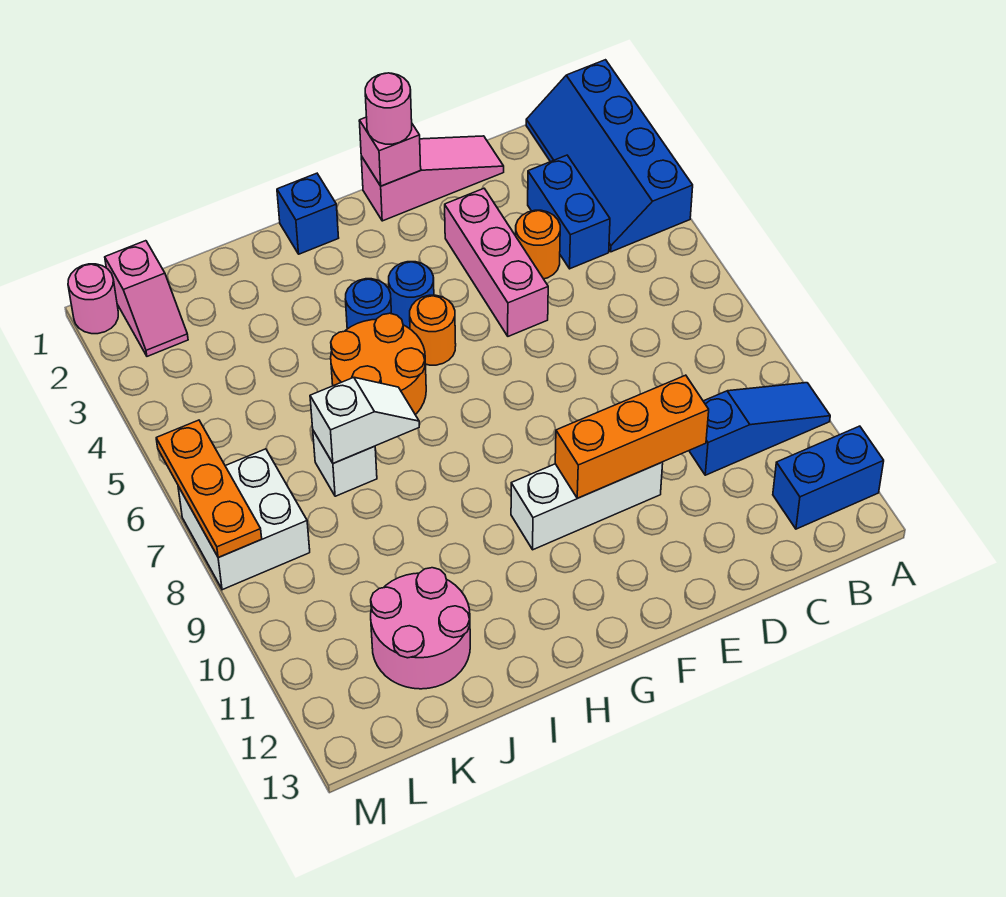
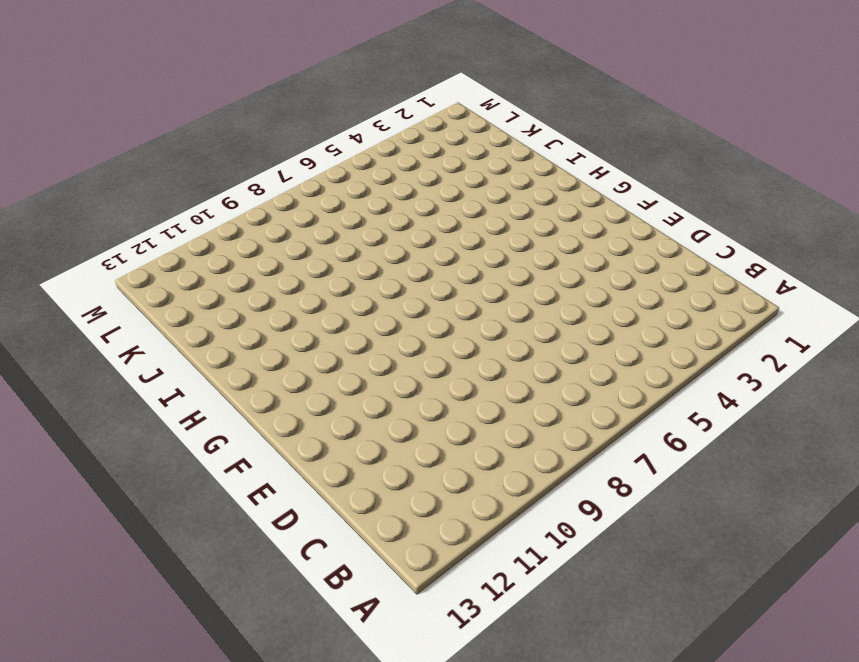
none -> blue slope A1:B4 level 1 top A
none -> blue slope A10:C10 level 1 top C
none -> blue brick A12:B12 level 1

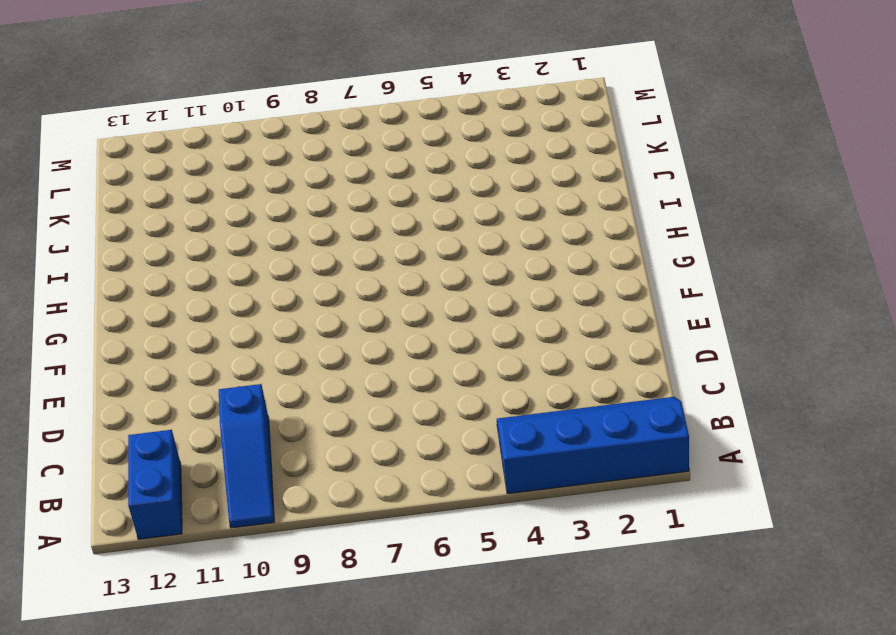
none -> blue brick C3:C4 level 1
none -> pink slope D1:F1 level 1 top F
none -> orange round brick D4 level 1

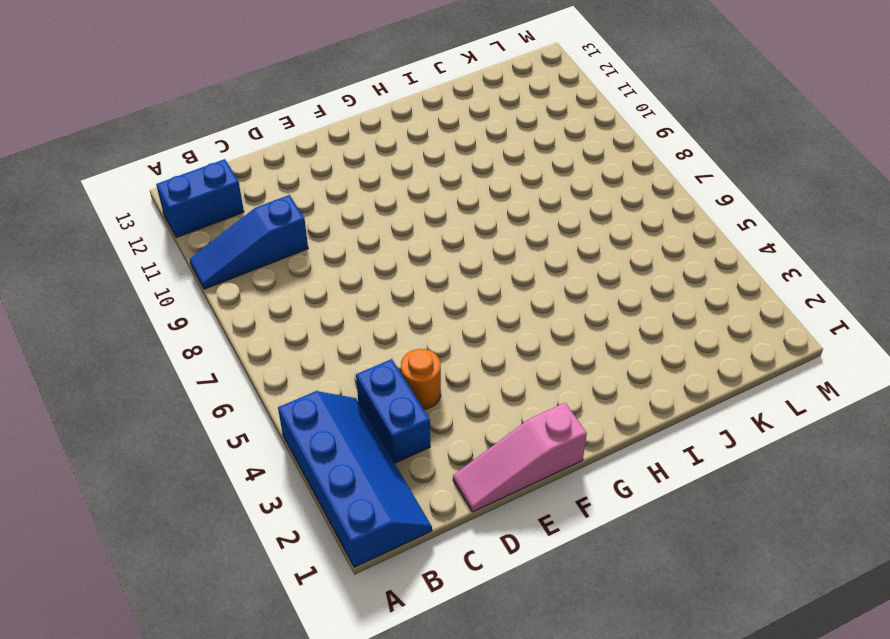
none -> pink brick E3:E5 level 1
none -> white brick E10:G10 level 1
none -> blue round brick G4 level 1

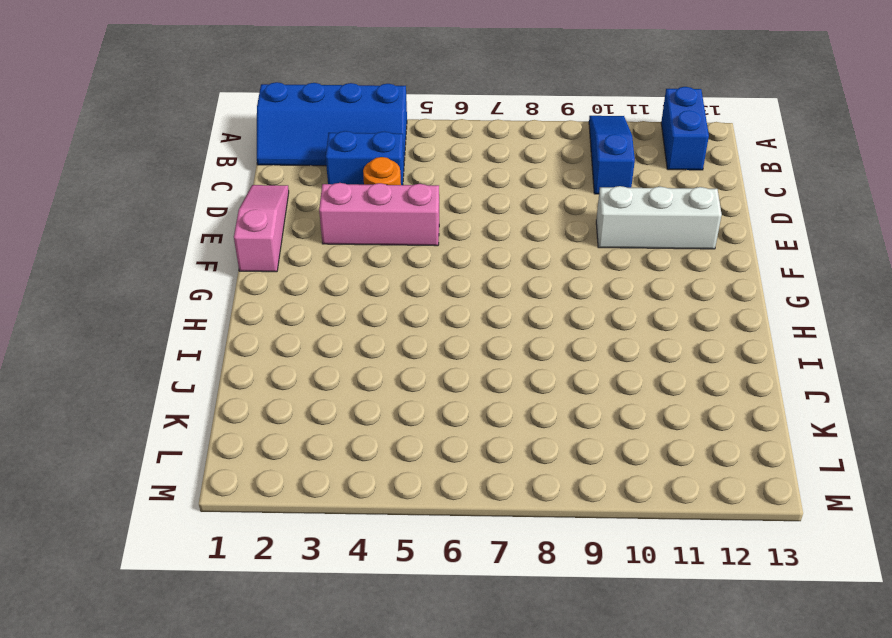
white brick E10:E12 level 1 -> white brick E10:G10 level 1
none -> blue round brick G4 level 1
none -> orange round brick G5 level 1
none -> blue brick H1 level 1

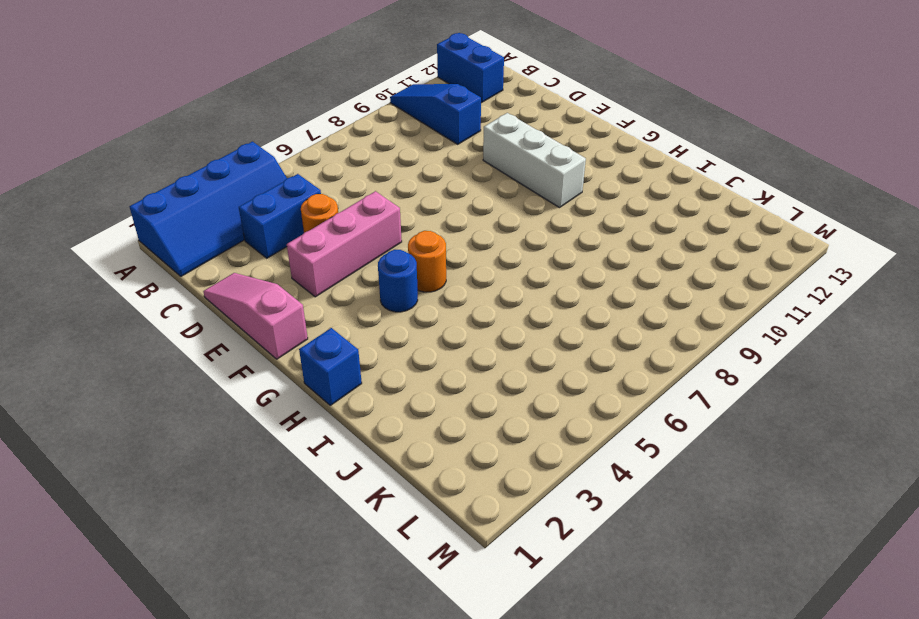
none -> blue round brick H4 level 1
none -> orange round brick H5:I6 level 1
none -> white brick J7 level 1

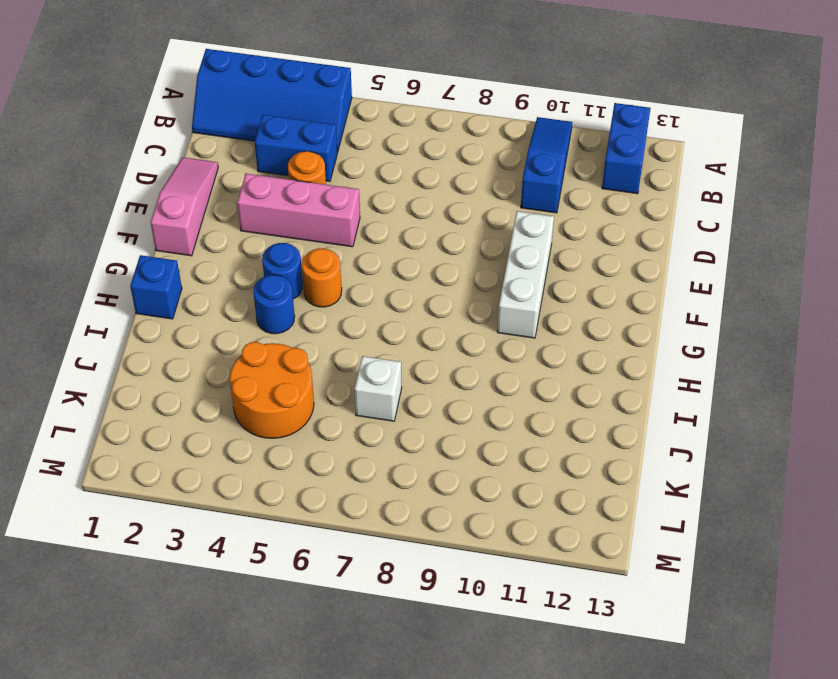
orange round brick J4:K5 level 1 -> orange round brick H5:I6 level 1
none -> pink round brick J11:K12 level 1
none -> pink slope L1:L2 level 1 top 1
none -> white brick L7:M8 level 1

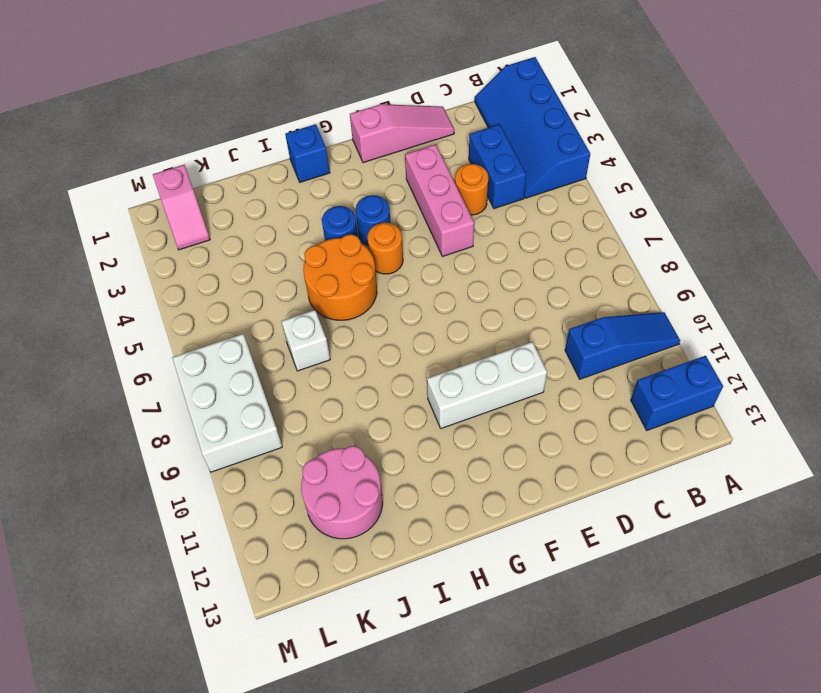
white brick L7:M9 level 1 -> white brick L7:M8 level 1
none -> pink round brick M1 level 1
none -> orange brick D10:F10 level 2
none -> pink brick F1 level 2

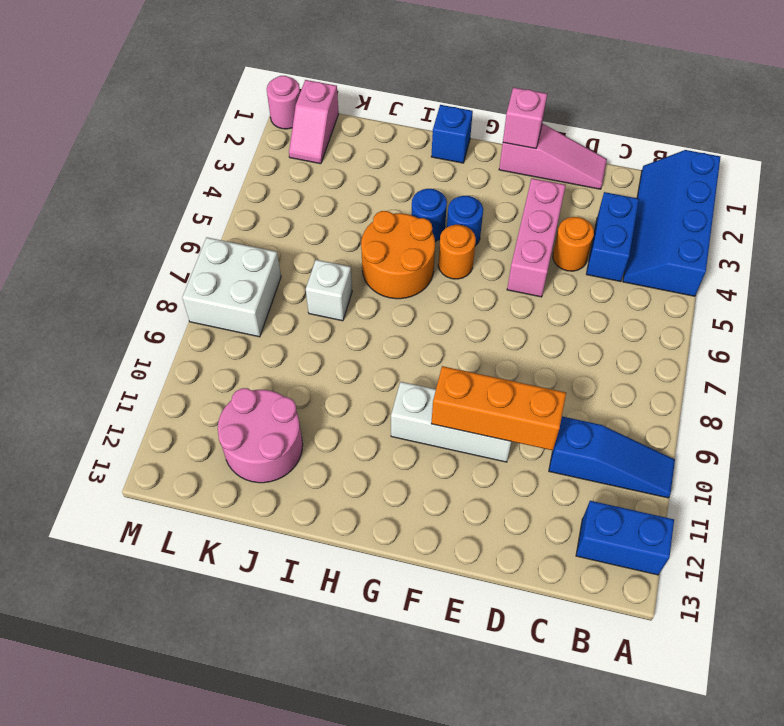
none -> white slope I7:J7 level 2 top J
none -> orange plate M6:M8 level 2
none -> pink round brick F1 level 3

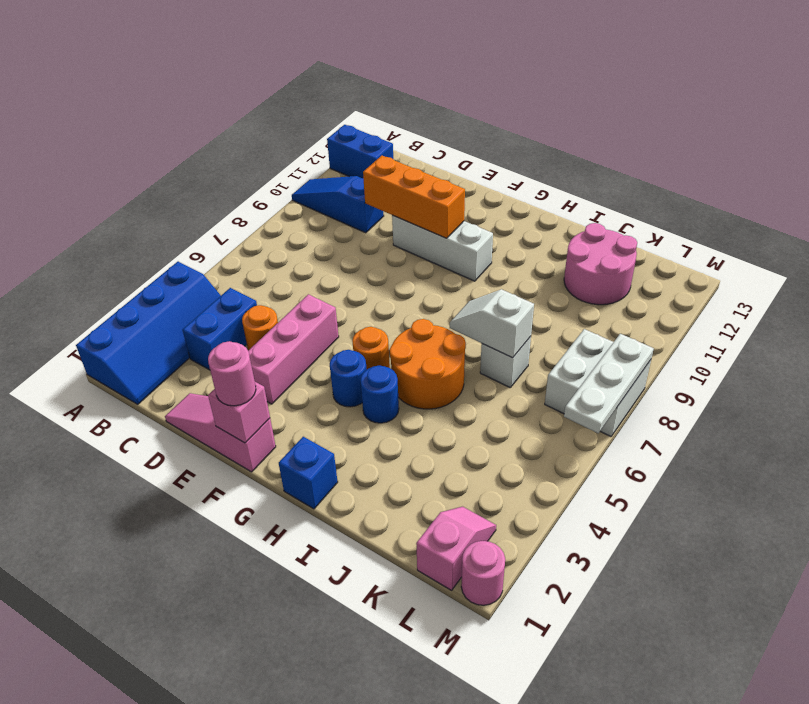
white plate M6:M8 level 2 -> orange plate M6:M8 level 2

